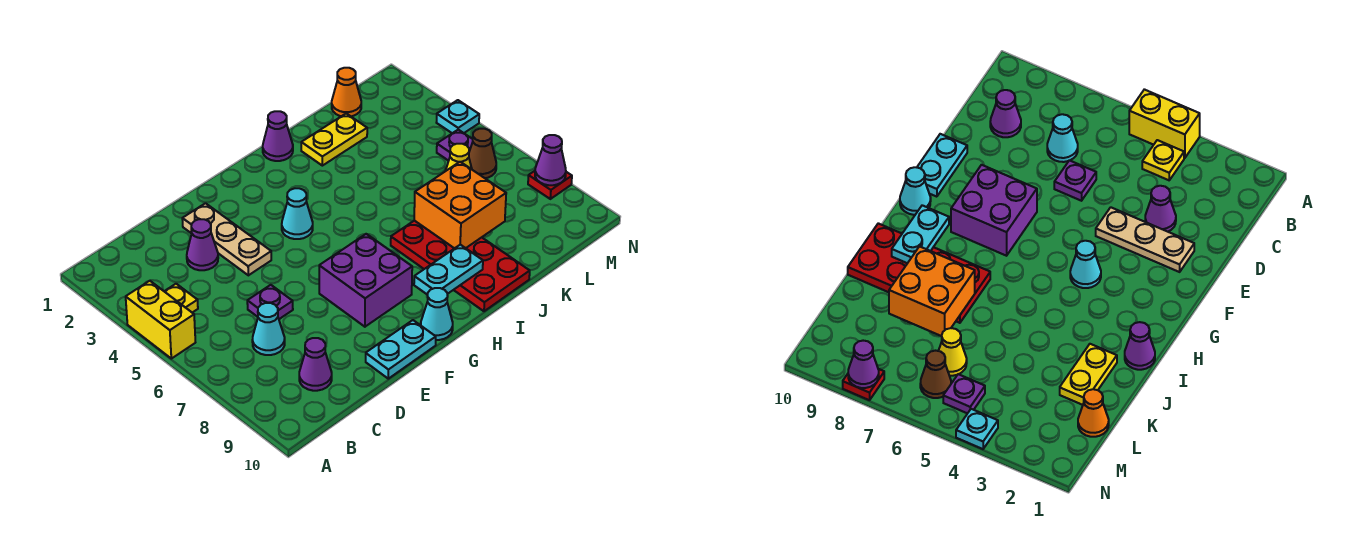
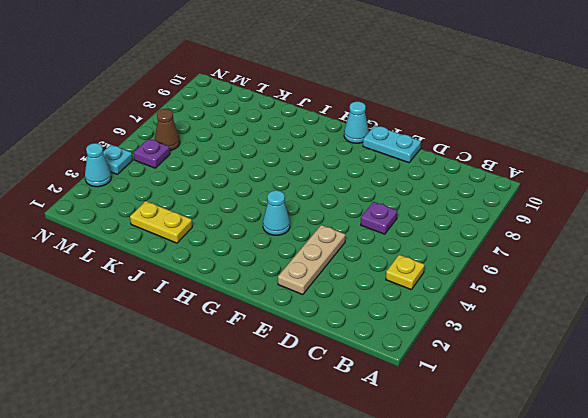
cyan cone N3 level 1 -> cyan cone C7 level 1
none -> yellow brick A4:A5 level 1
none -> purple cone C9 level 1
none -> purple cone D3 level 1

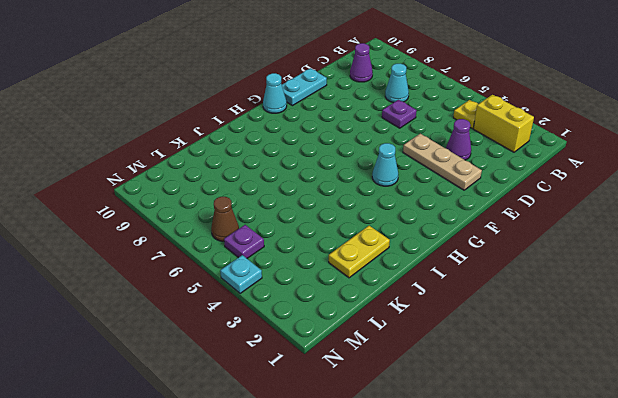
yellow brick B2:B3 level 1 -> yellow brick A4:A5 level 1
none -> purple brick F7:G8 level 1
none -> purple cone I1 level 1
none -> red plate I7:J10 level 1

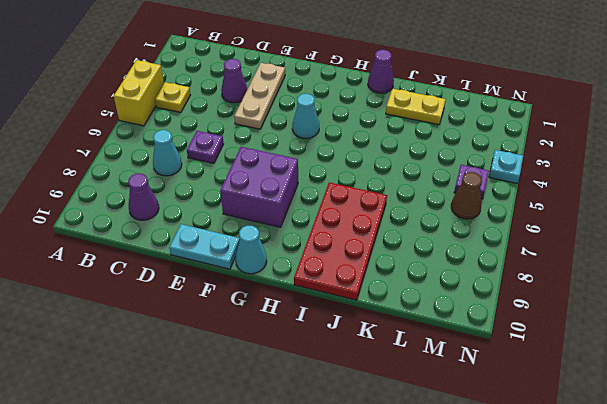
none -> orange cone L1 level 1
none -> yellow cone L6 level 1
none -> red plate N8 level 1

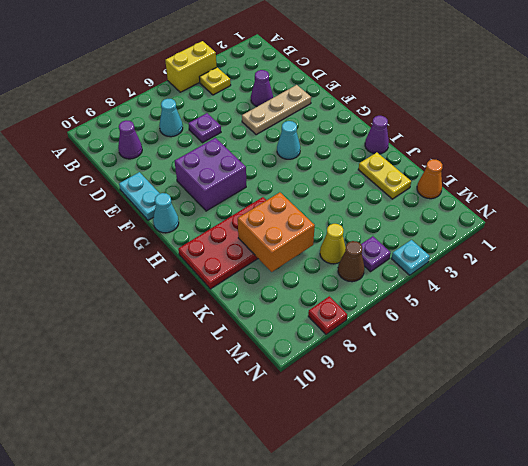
none -> cyan plate H9:I9 level 2
none -> purple cone N8 level 2

